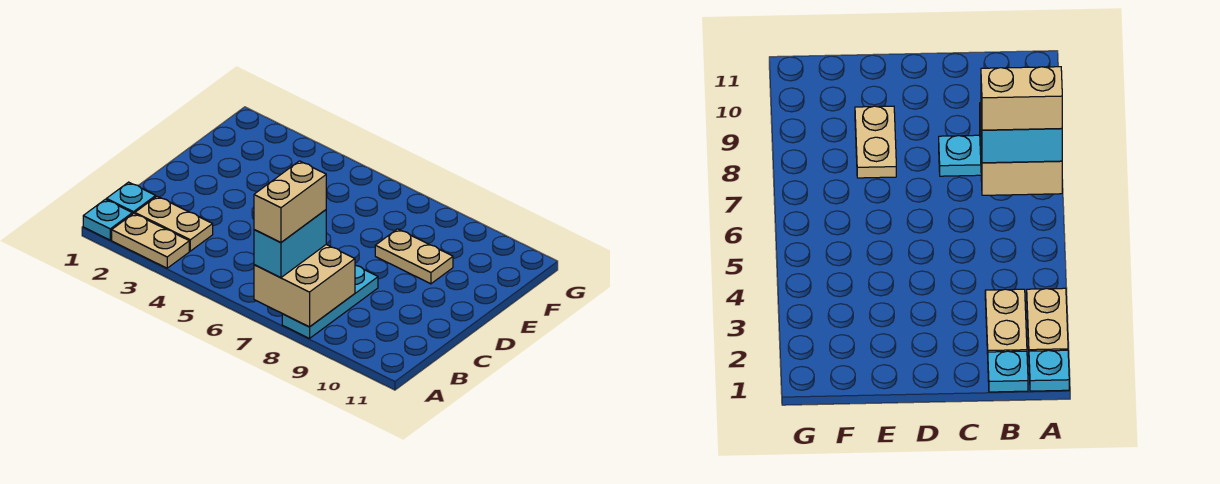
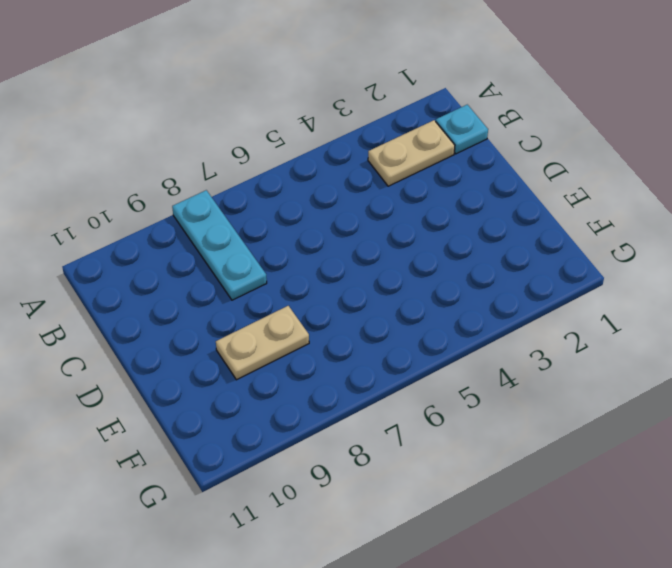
none -> cyan plate A1 level 1
none -> tan plate A2:A3 level 1

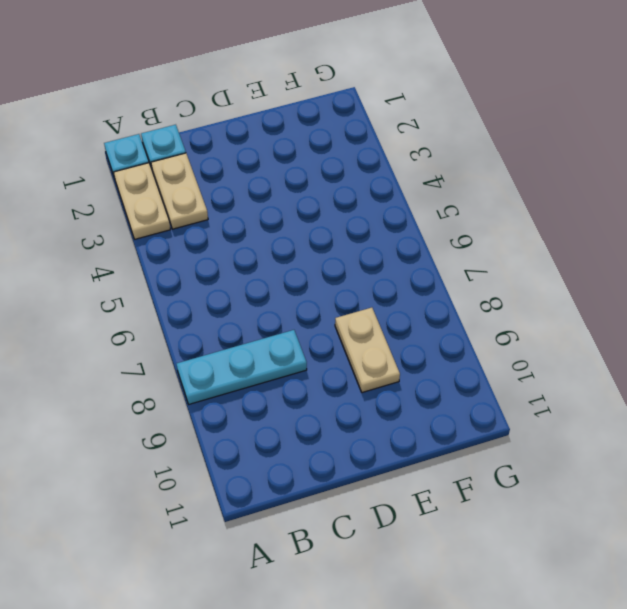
none -> tan brick A7:B8 level 2
none -> cyan brick A7:B7 level 3

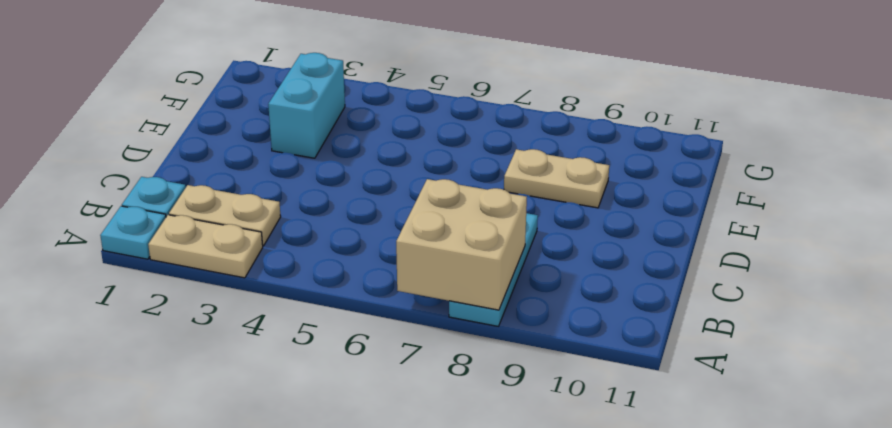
cyan brick E3:F3 level 1 -> cyan brick A7:B7 level 3
none -> tan brick A7:B7 level 4

